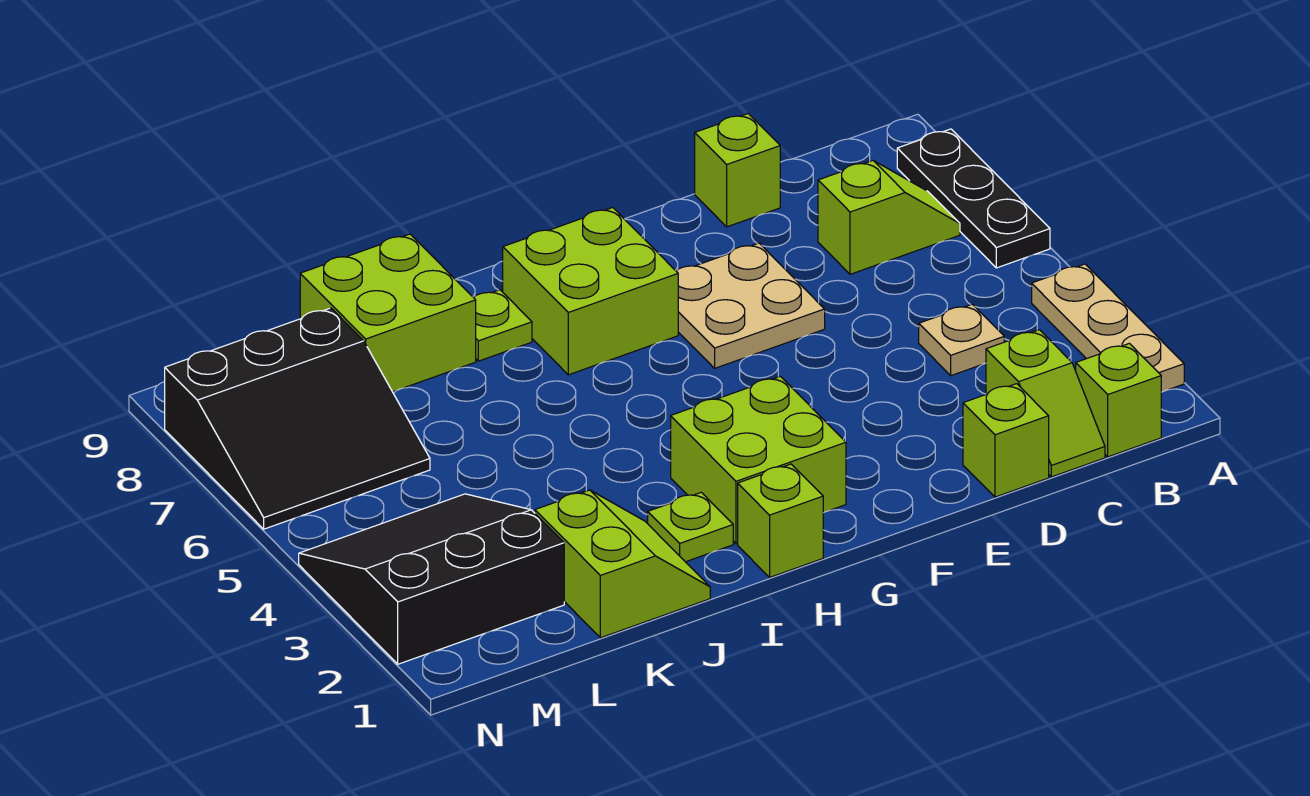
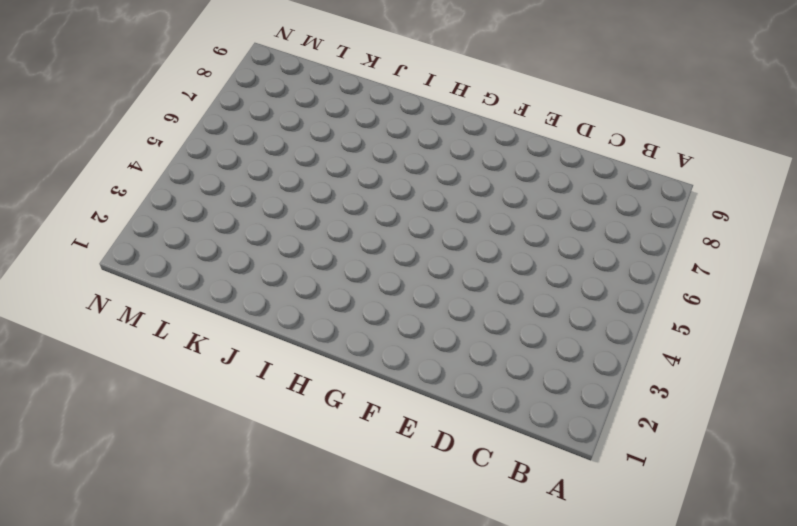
none -> tan plate A2:A4 level 1
none -> black plate A6:A8 level 1
none -> lime brick B1 level 1

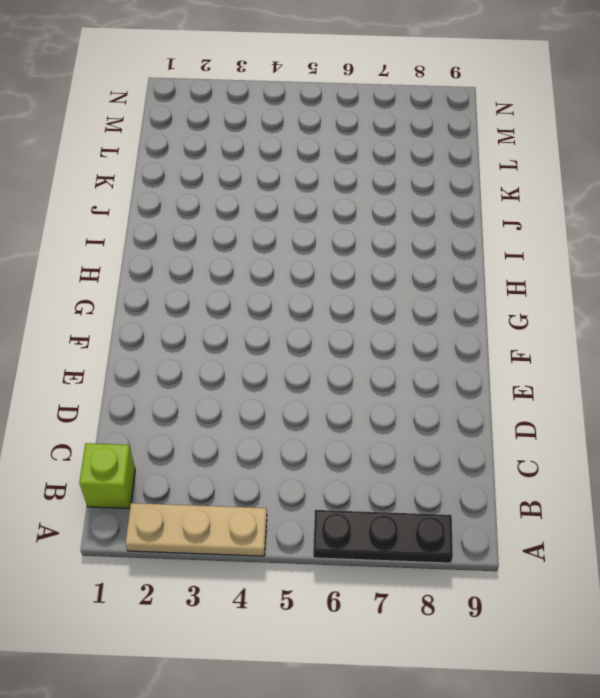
none -> lime slope B7:C7 level 1 top C
none -> lime slope C1:C2 level 1 top 2
none -> tan plate C4 level 1

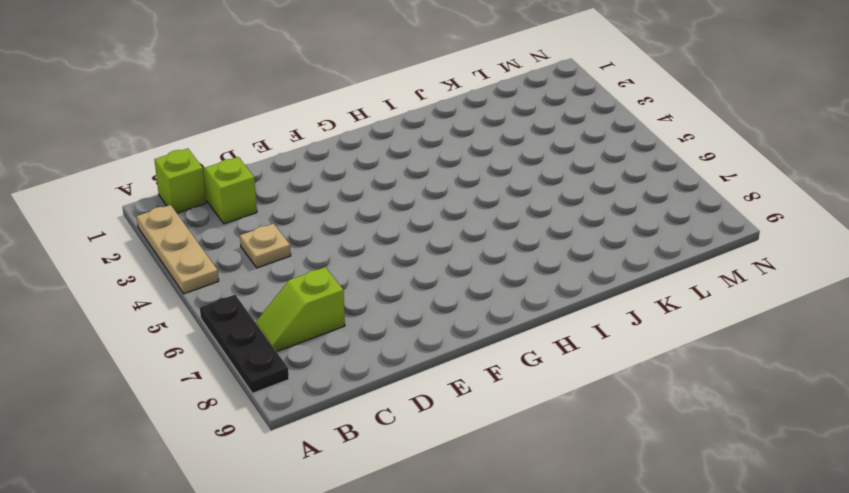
none -> lime brick D1 level 1
none -> lime brick D9 level 1
none -> tan plate E6:F7 level 1

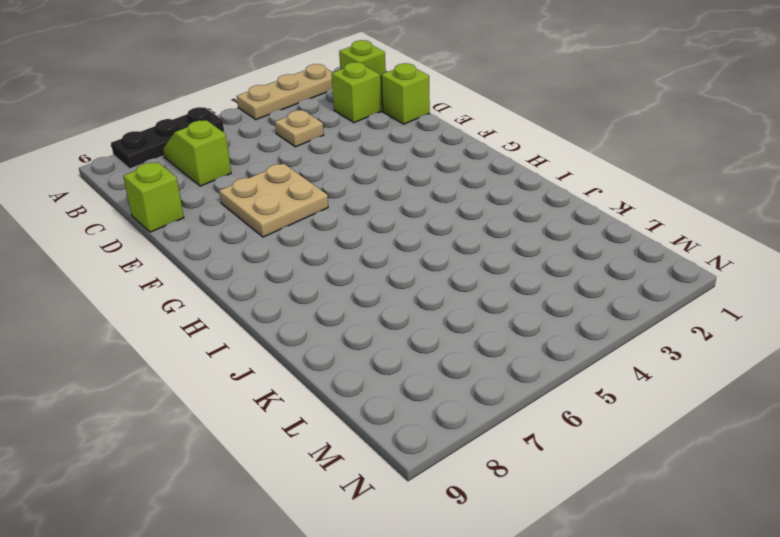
none -> lime brick G2:H3 level 1
none -> lime brick G7:H8 level 1
none -> lime brick H1 level 1

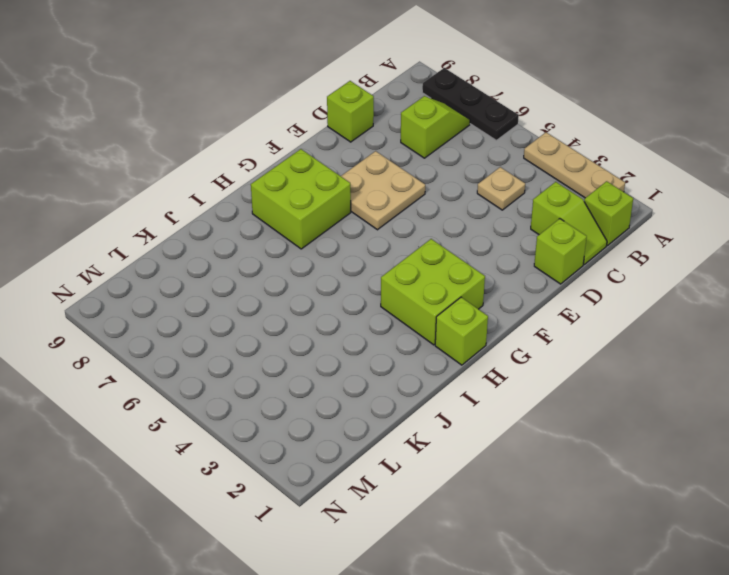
none -> lime plate I2 level 1
none -> lime plate I8 level 1
none -> lime slope J1:K2 level 1 top K

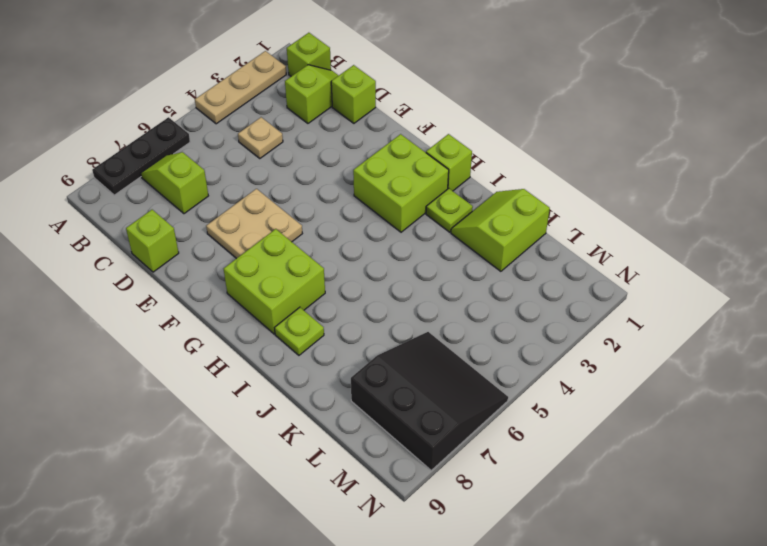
none -> lime brick J8:K9 level 1
none -> black slope L2:N4 level 1 top 2

